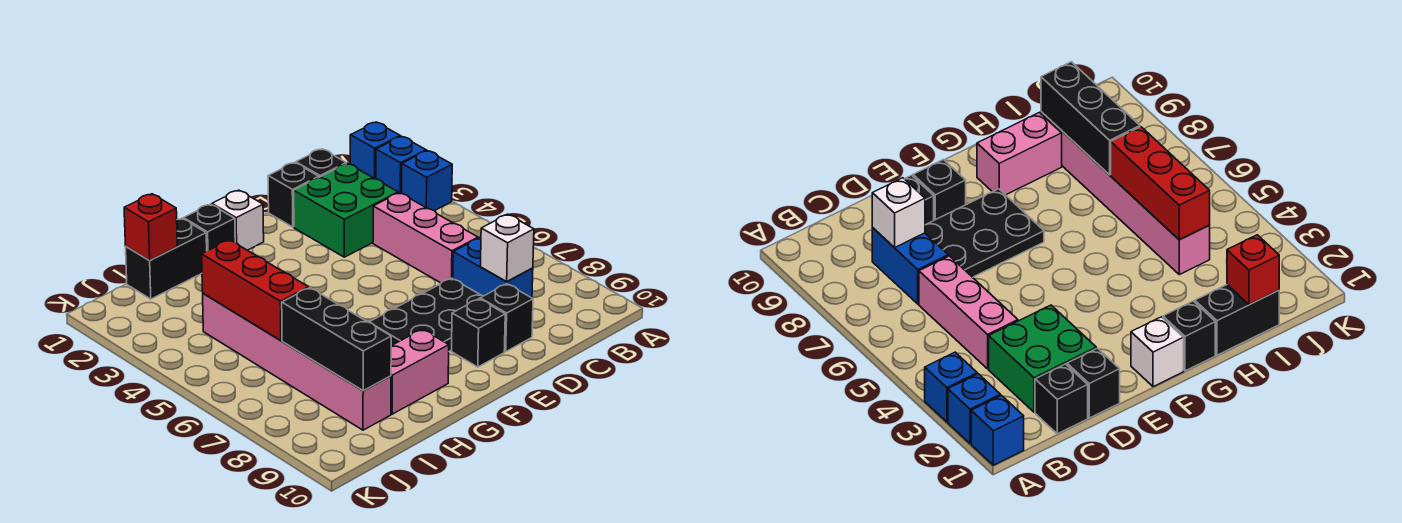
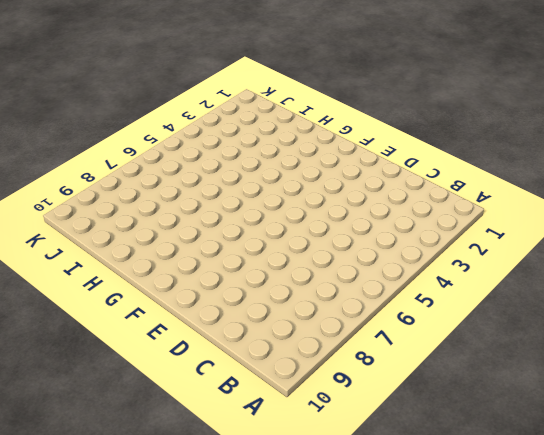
none -> blue brick A1 level 1
none -> blue brick A2 level 1
none -> blue brick A3 level 1

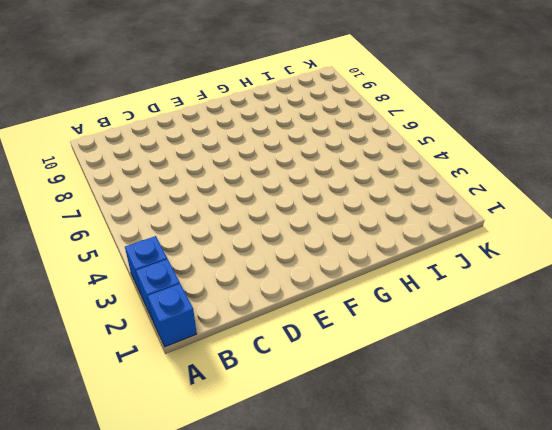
none -> black brick C1 level 1
none -> green brick C2:D3 level 1
none -> pink brick C4:C6 level 1

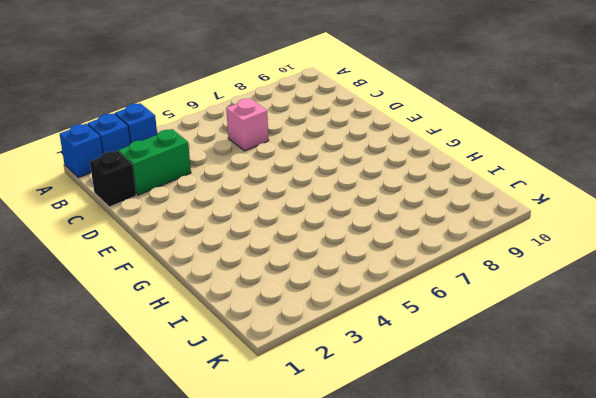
green brick C2:C3 level 1 -> green brick C2:D3 level 1
pink brick C6 level 1 -> pink brick C4:C6 level 1
none -> blue brick C7:C8 level 1
none -> black brick D1 level 1
none -> black plate D7:F8 level 1

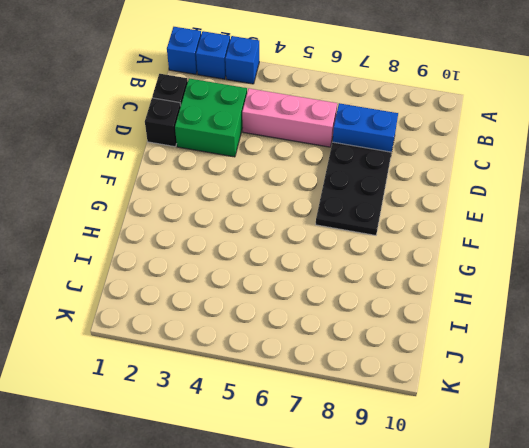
none -> black brick D9 level 1
none -> black brick E9 level 1
none -> white brick F1 level 1

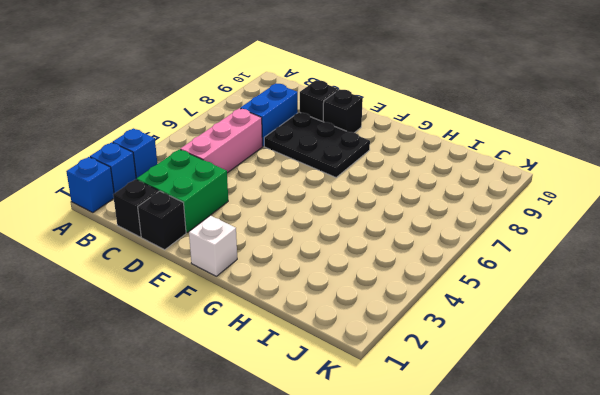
none -> black brick G1 level 1
none -> pink brick G9:H9 level 1
none -> black brick H1:I1 level 1

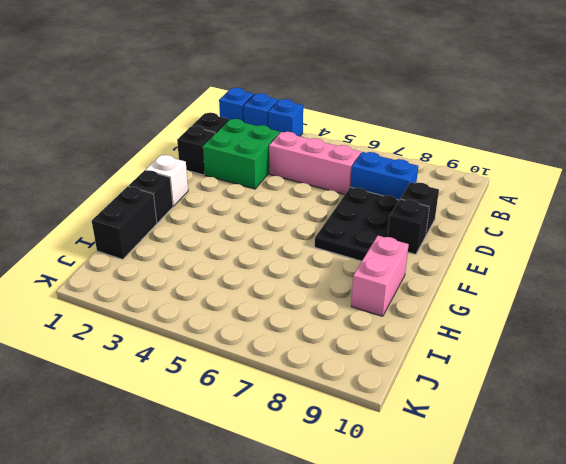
none -> pink brick I4:I9 level 1
none -> white brick C8 level 2
none -> red brick I1 level 2

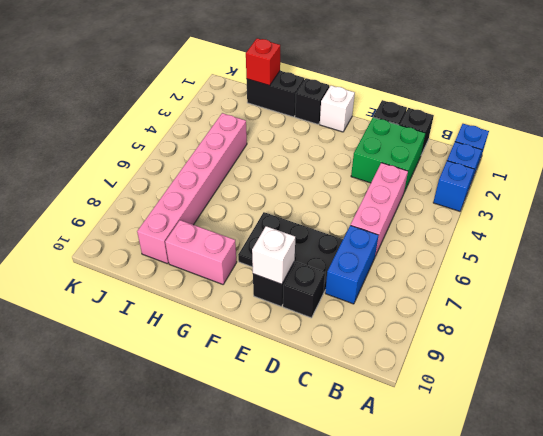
white brick E9 level 2 -> white brick C8 level 2
none -> red brick I4:I6 level 2
none -> black brick I7:I9 level 2

